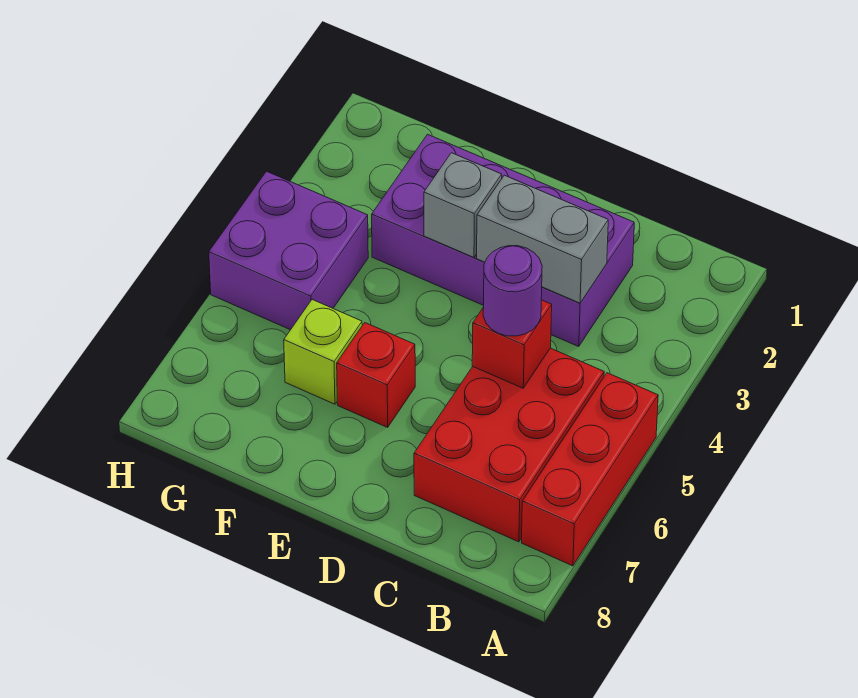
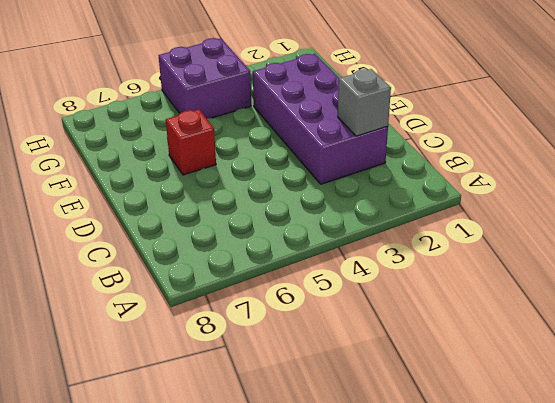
grey brick C2 level 2 -> grey brick E3 level 2
none -> red brick A5:A7 level 1
none -> red brick B5:C7 level 1

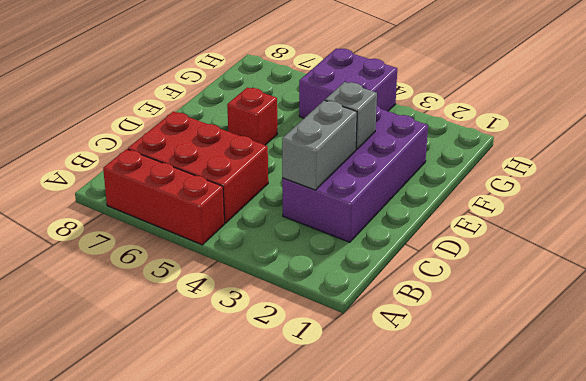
none -> lime brick F6 level 1
none -> red brick C5 level 2

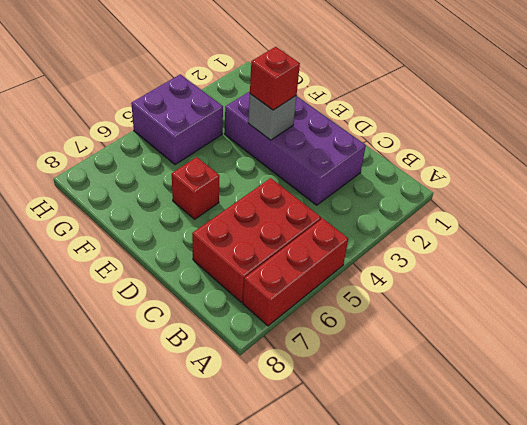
red brick E3 level 3 -> red brick C5 level 2
none -> lime brick F6 level 1
none -> grey brick C3:D3 level 2

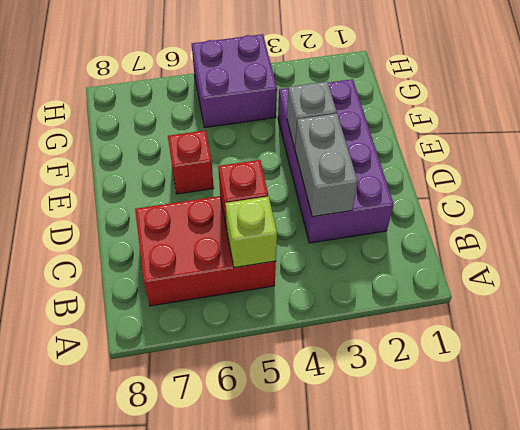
lime brick B5 level 2 -> lime brick F6 level 1
none -> red brick A5:A7 level 1
none -> purple round brick C5 level 3

